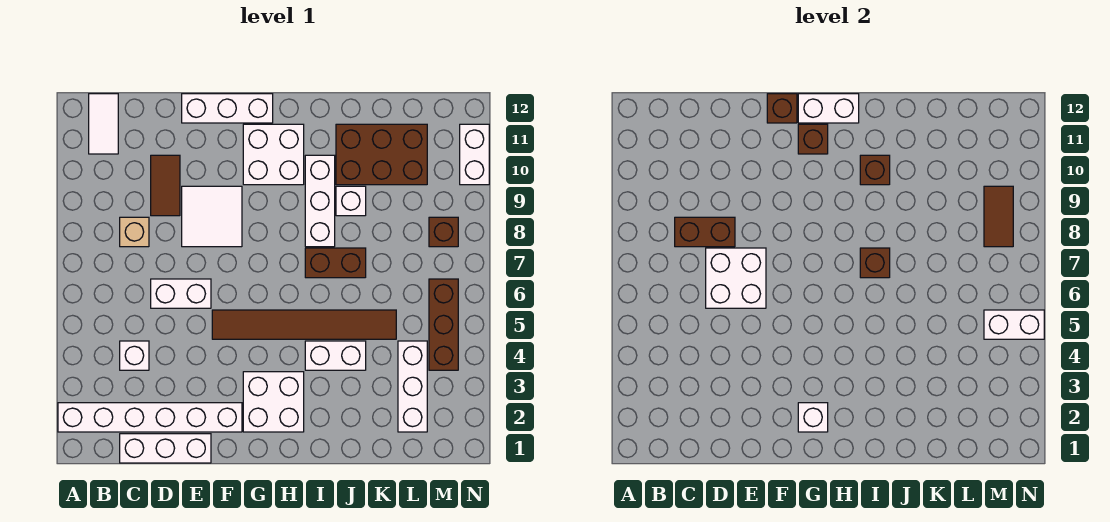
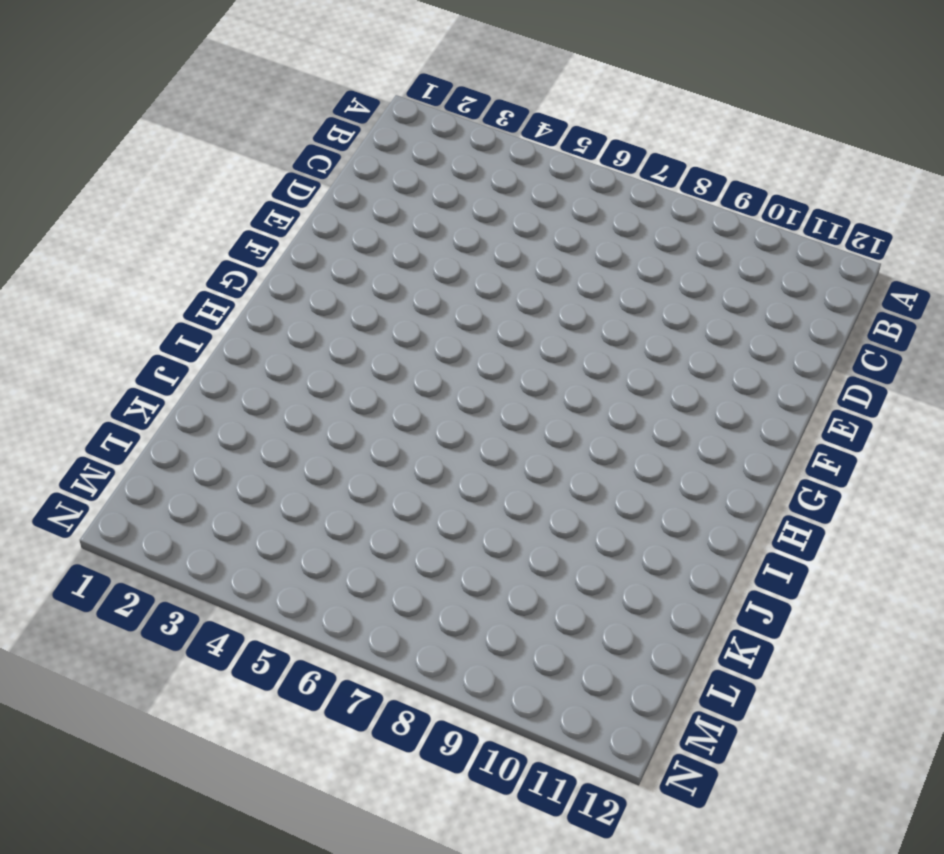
none -> white brick A2:F2 level 1
none -> white tile B11:B12 level 1
none -> white brick C1:E1 level 1
none -> white brick C4 level 1

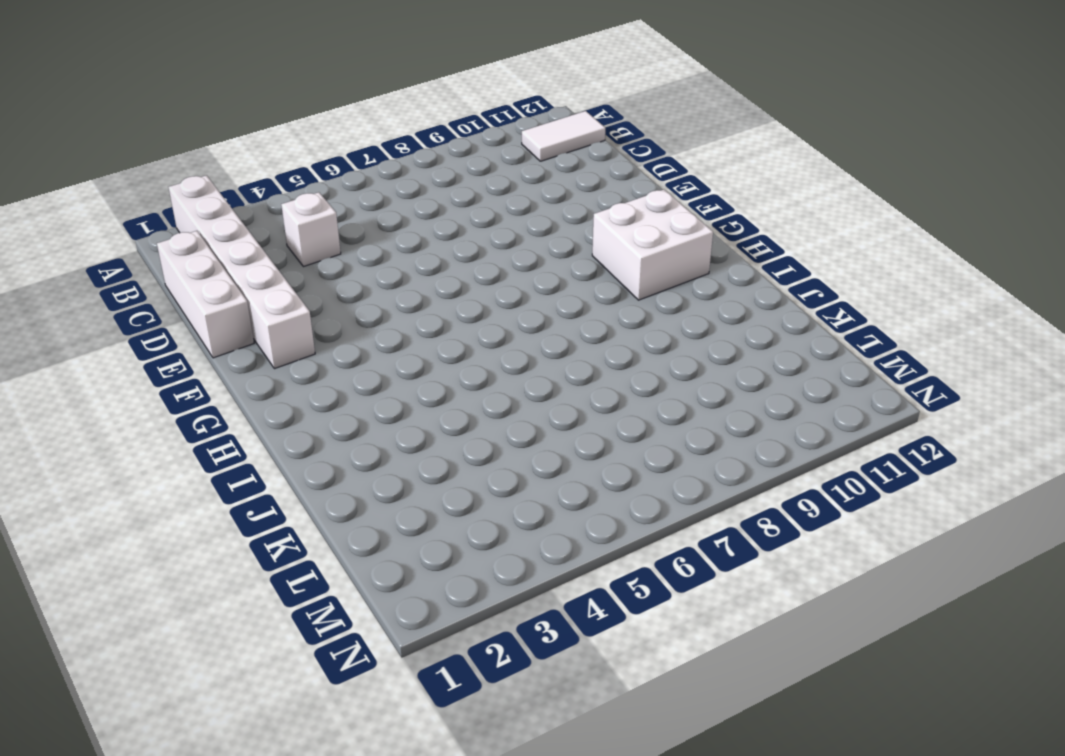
none -> tan brick C8 level 1
none -> white brick D6:E6 level 1
none -> brown tile D9:D10 level 1
none -> white tile E8:F9 level 1

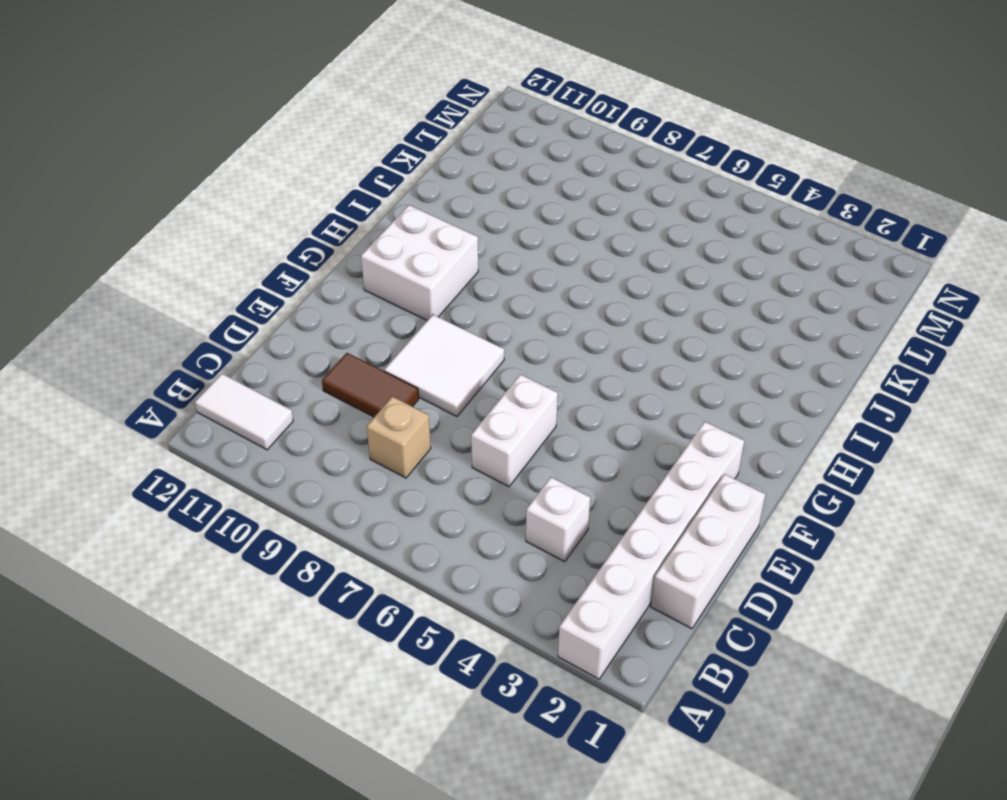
none -> white brick E12:G12 level 1
none -> brown tile F5:K5 level 1
none -> white brick G2:H3 level 1
none -> white brick I4:J4 level 1

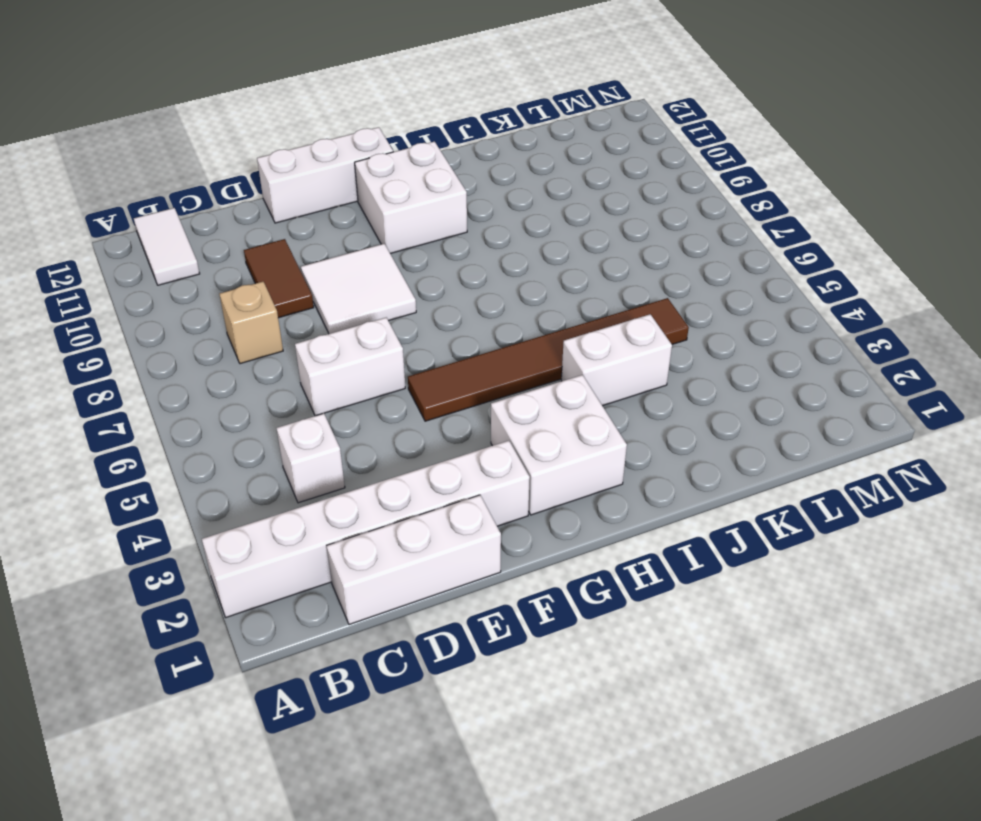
none -> brown brick I7:J7 level 1
none -> white brick I8:I10 level 1
none -> white brick J9 level 1
none -> brown brick J10:L11 level 1

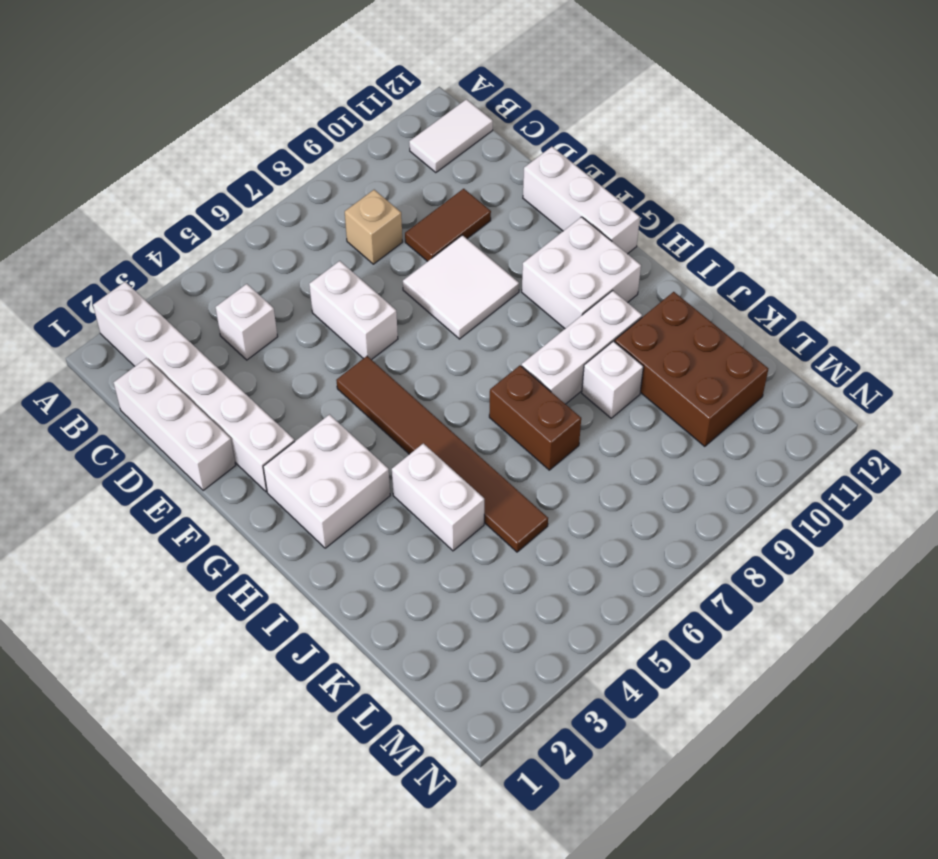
none -> white brick L2:L4 level 1
none -> brown brick M4:M6 level 1
none -> brown brick M8 level 1
none -> white brick N10:N11 level 1

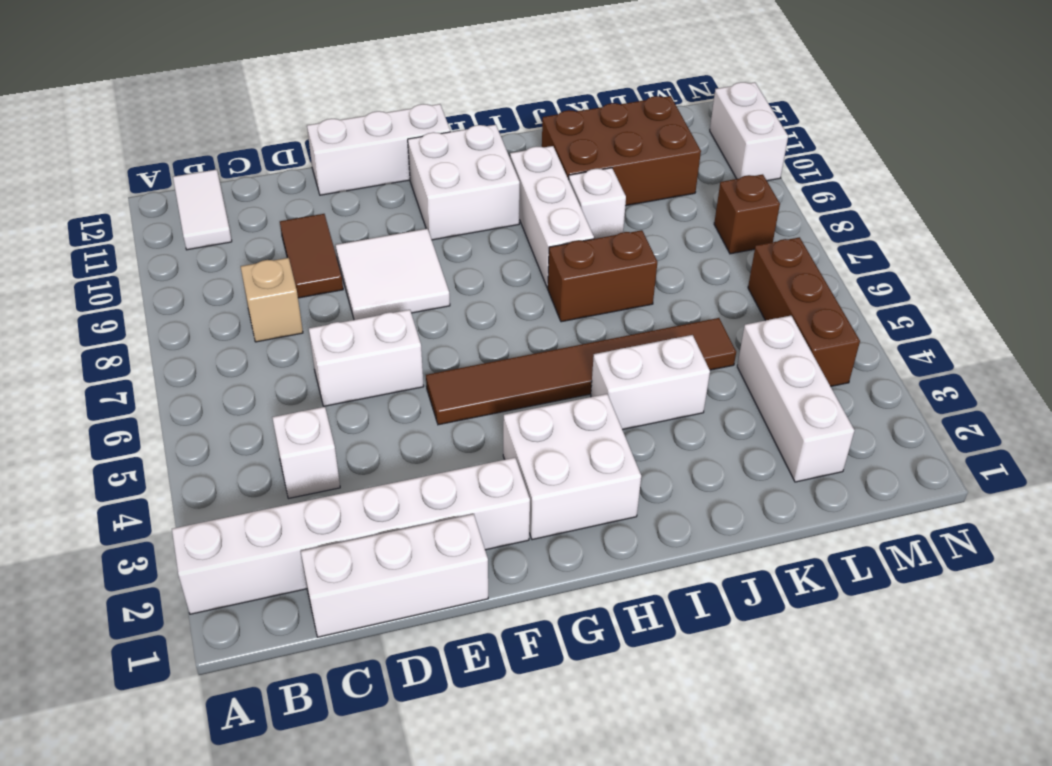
none -> brown brick C8:D8 level 2
none -> white brick D6:E7 level 2
none -> brown brick F12 level 2
none -> white brick G2 level 2

